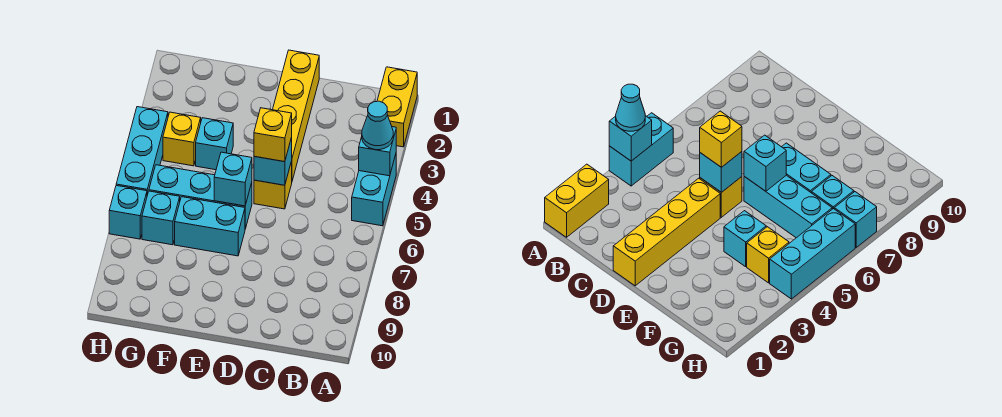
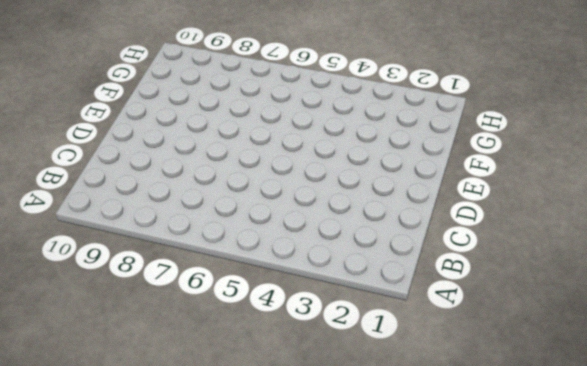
none -> yellow brick A1:A2 level 1
none -> cyan brick A4:A5 level 1
none -> yellow brick D1:D4 level 1

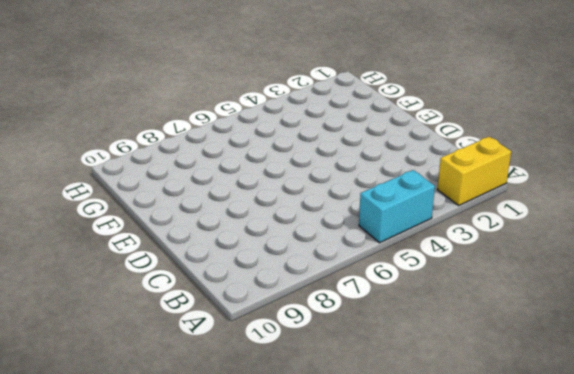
none -> yellow brick D1:D4 level 1
none -> yellow brick D5 level 1
none -> cyan brick E6:G6 level 1

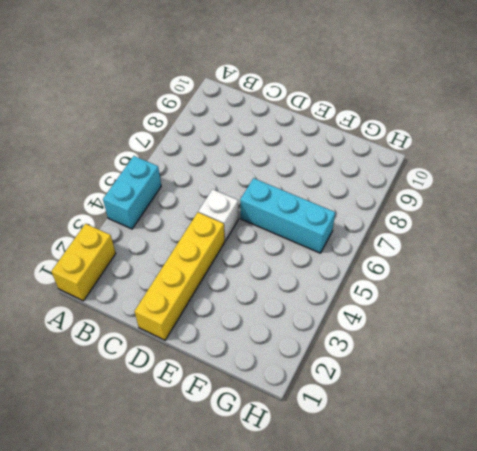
white brick D5 level 1 -> yellow brick D5 level 1
none -> cyan brick E7:F7 level 1
none -> cyan brick F4 level 1
none -> yellow brick G4 level 1

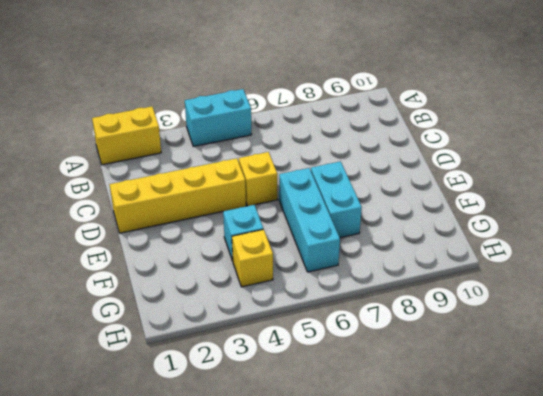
none -> cyan brick G7 level 1
none -> cyan brick H4:H6 level 1
none -> cyan brick H7 level 1

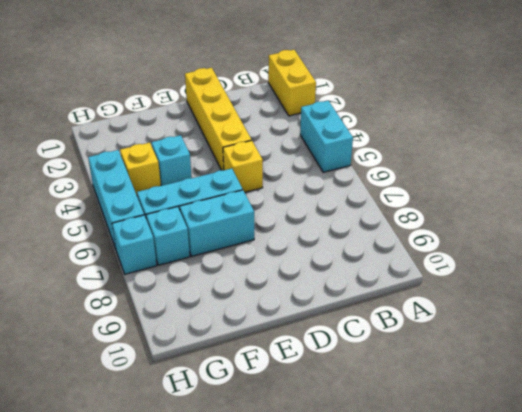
none -> cyan brick A4 level 2
none -> cyan brick D5 level 2
none -> cyan brick E6 level 2

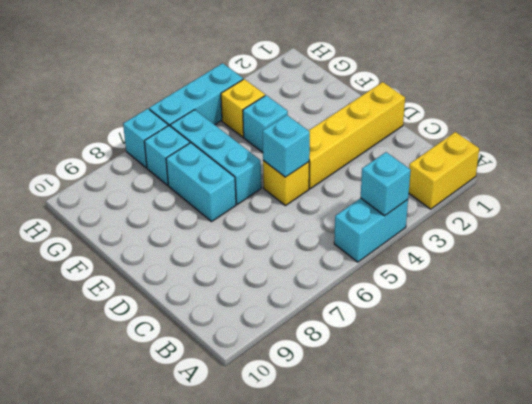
none -> cyan brick E6 level 2
none -> cyan cone A4 level 3
none -> yellow brick D5 level 3

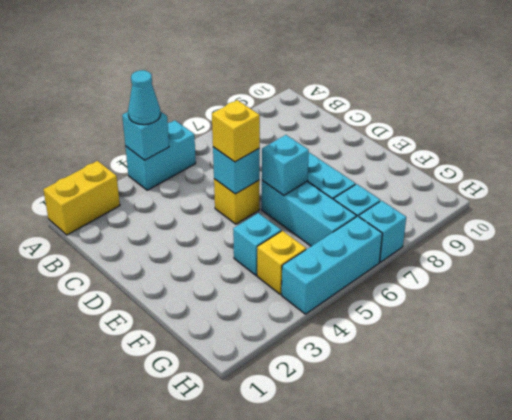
none -> yellow brick D1:D4 level 1

